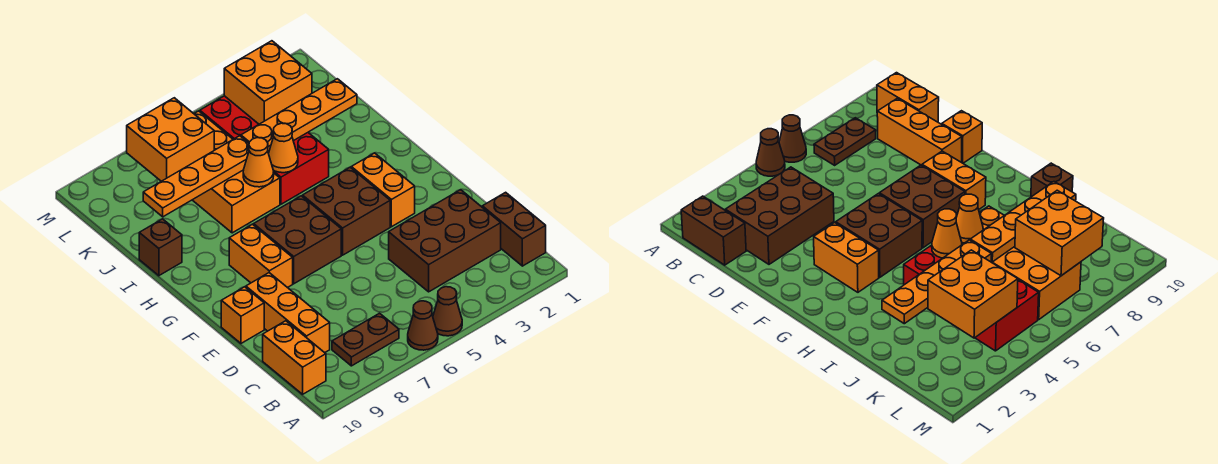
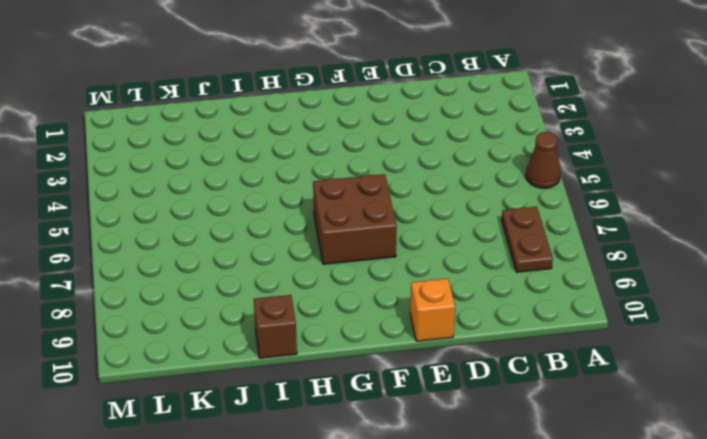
none -> brown cone A6 level 1
none -> brown brick B1:C1 level 1
none -> orange brick B10:C10 level 1

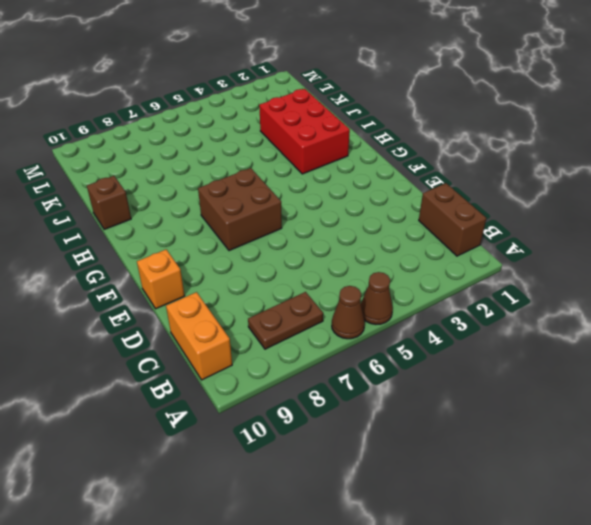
red brick H2:J3 level 1 -> none
none -> brown brick C2:D4 level 1
none -> orange brick C9:E9 level 1
none -> orange brick F3:G3 level 1

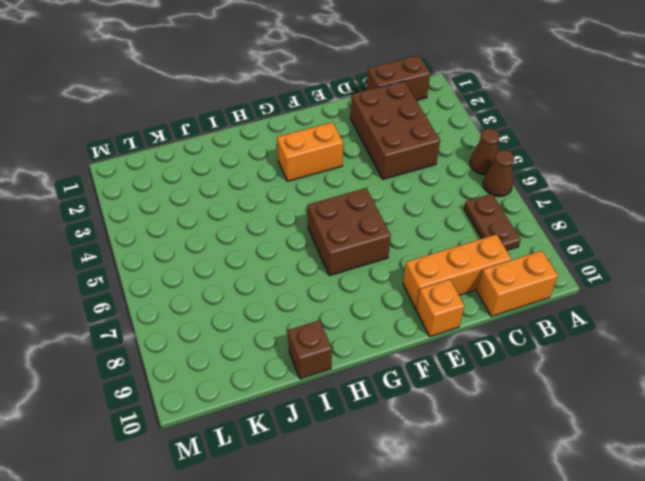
none -> brown brick F4:G5 level 1
none -> orange brick F8:G8 level 1
none -> red brick I4:L5 level 1

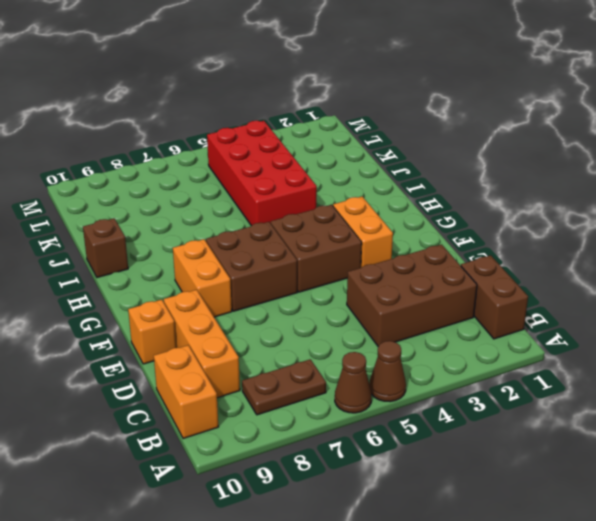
none -> orange brick I6:L7 level 1
none -> orange cone I5 level 2
none -> orange cone I6 level 2

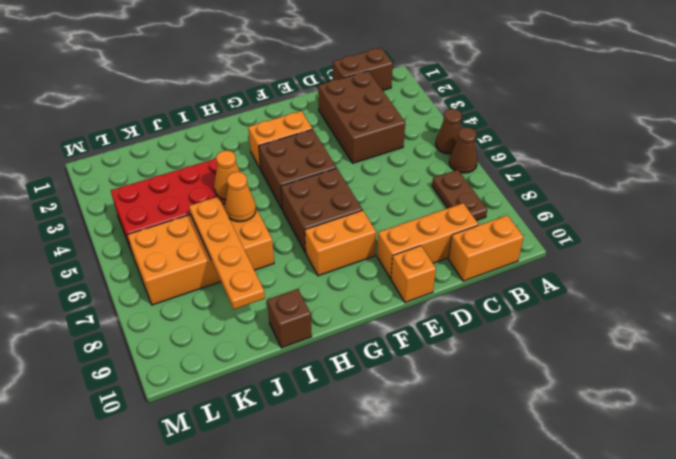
none -> orange plate J2:J5 level 2
none -> orange brick K3:L4 level 2
none -> orange brick K7:L8 level 2

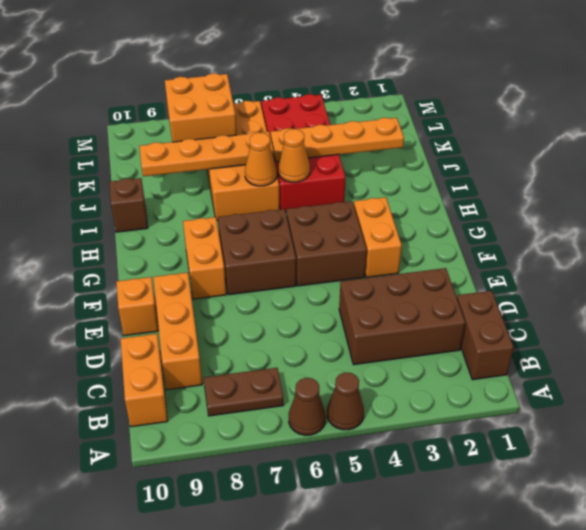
none -> orange brick K3:L4 level 2

